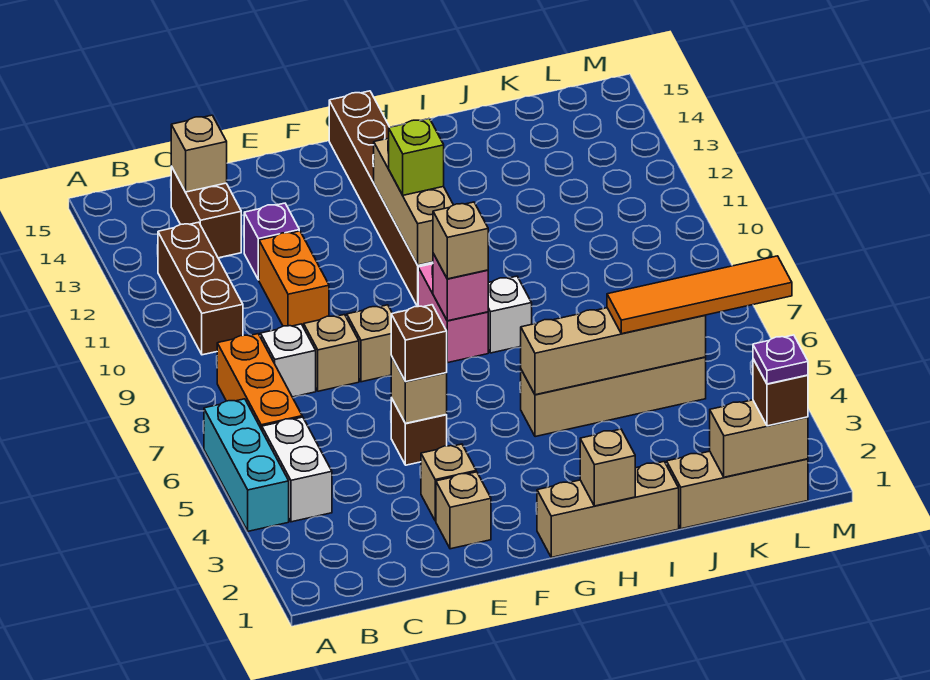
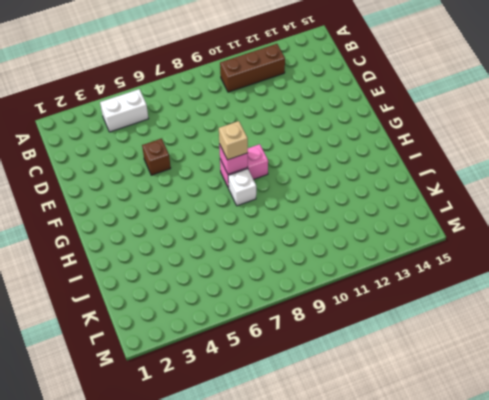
none -> cyan brick A4:A6 level 1
none -> orange brick B6:B8 level 1
none -> white brick C8 level 1
none -> brown brick C13:C14 level 1

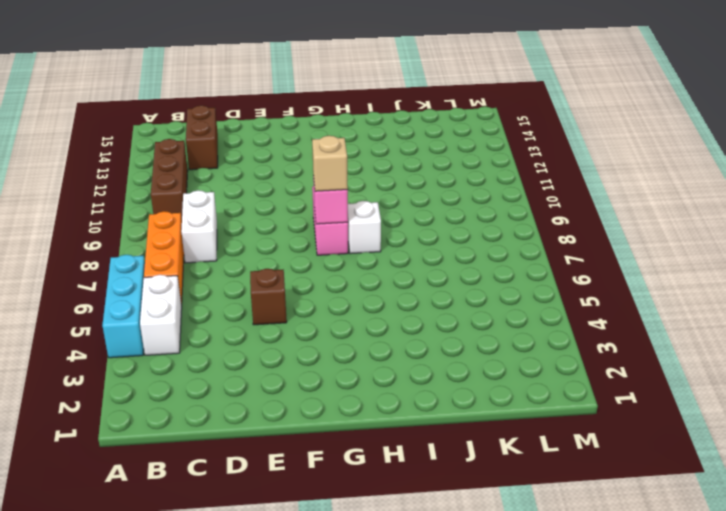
white brick C8:C9 level 1 -> white brick C8 level 1
none -> tan brick D8 level 1
none -> orange brick D10:D11 level 1
none -> purple brick D12 level 1
none -> tan brick E2 level 1

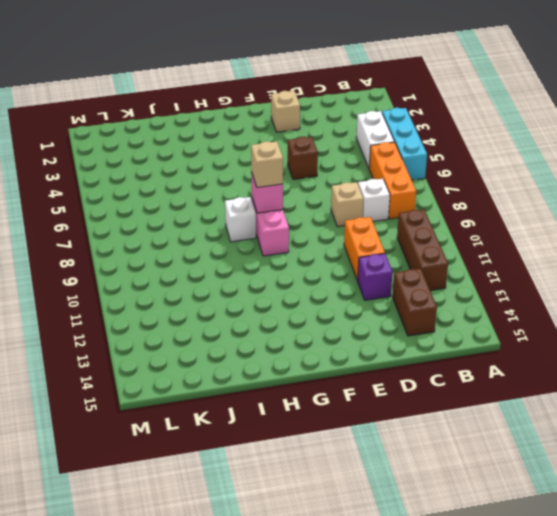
none -> tan brick E3 level 1
none -> tan brick E8 level 1
none -> tan brick G1:I1 level 1
none -> brown brick G10:G15 level 1

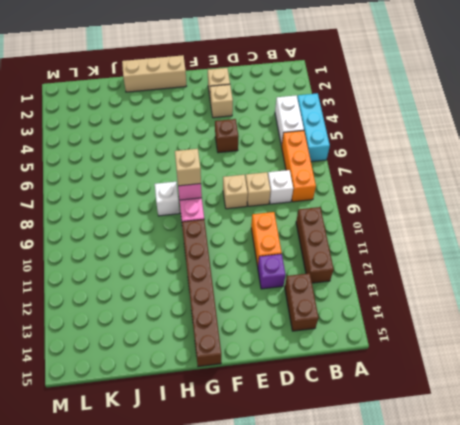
none -> tan brick H5:K5 level 1
none -> tan brick J1:L1 level 1
none -> tan brick C14 level 2
none -> tan brick E5 level 2

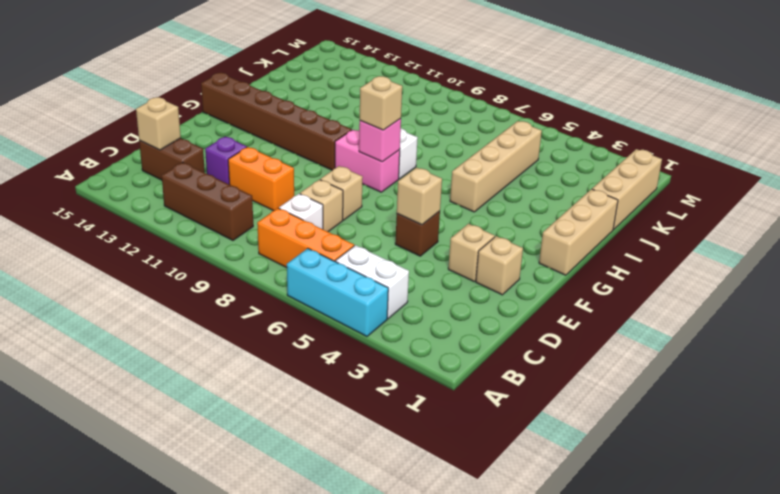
none -> tan brick G10:G12 level 2
none -> tan brick H1 level 2
none -> tan brick H5:K5 level 2
none -> tan brick K1:L1 level 2

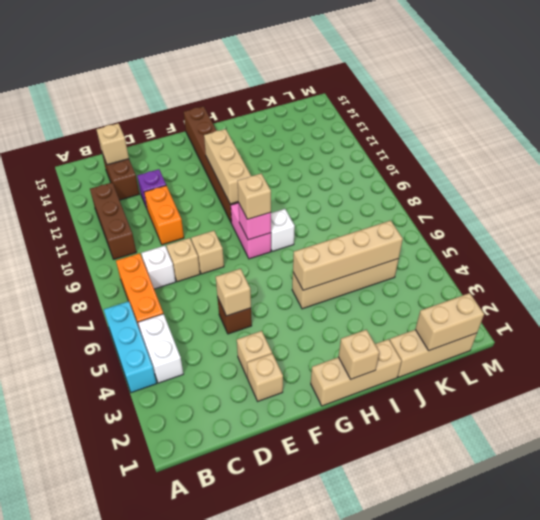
none -> brown brick E5 level 3
none -> lime brick G11 level 3
none -> orange tile J5:M5 level 3
none -> brown brick L1 level 3

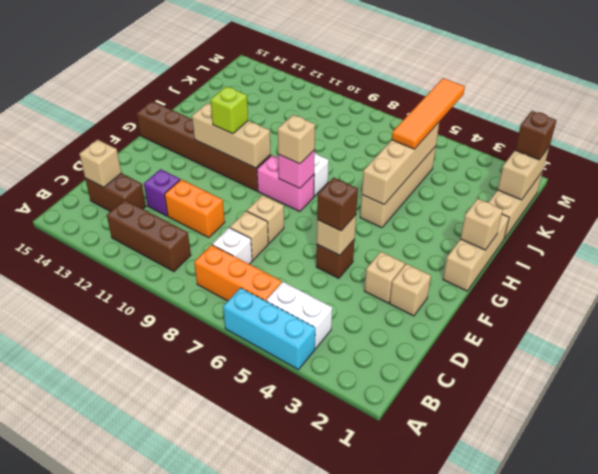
none -> purple plate L1 level 4

